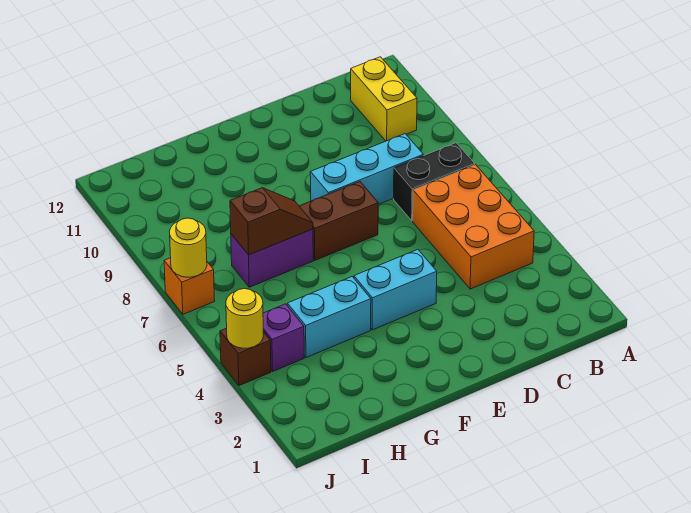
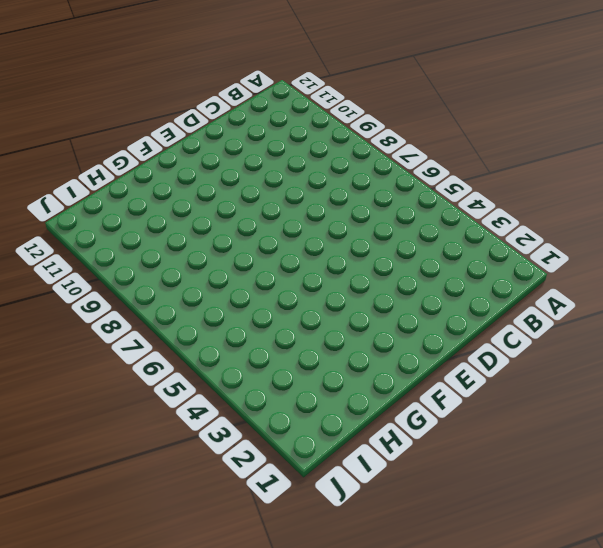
none -> orange brick B4:C6 level 1
none -> black brick B7:C7 level 1
none -> yellow brick B10:B11 level 1

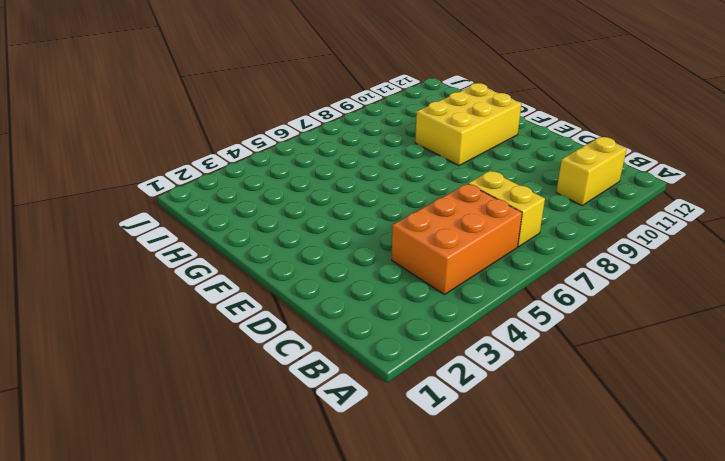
yellow brick B7:C7 level 1 -> black brick B7:C7 level 1
yellow brick F9:G11 level 1 -> none
none -> cyan brick C8:E8 level 1
none -> cyan brick E4:F4 level 1
none -> brown brick E7:F7 level 1

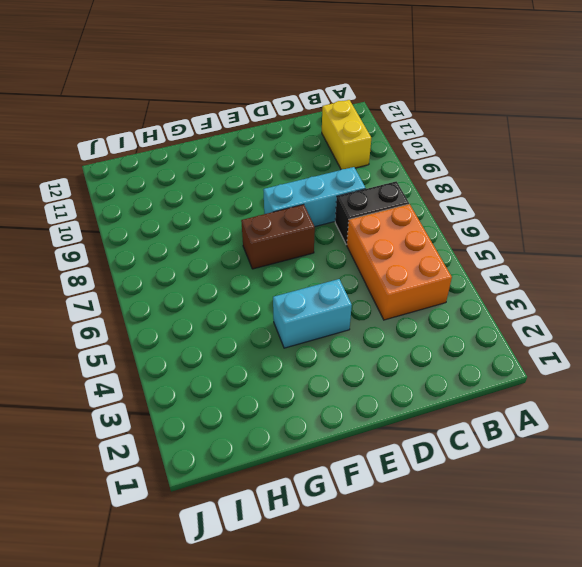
none -> cyan brick G4:H4 level 1
none -> purple brick G7:H7 level 1
none -> purple brick I4 level 1

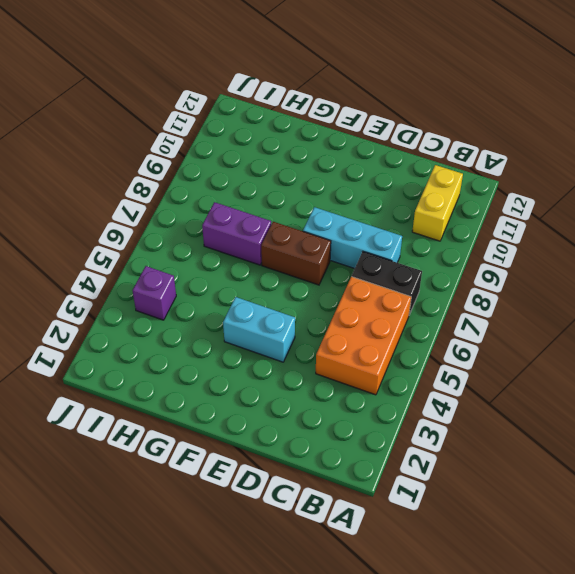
none -> cyan brick G4:H4 level 1
none -> brown brick J4 level 1
none -> orange brick J7 level 1

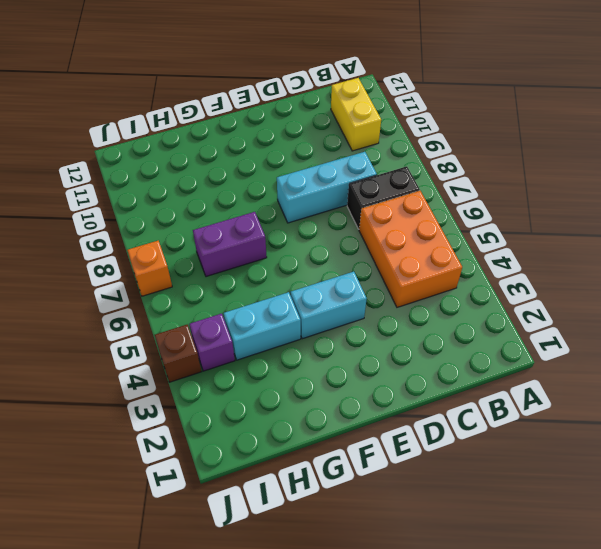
none -> brown brick E7:F7 level 1
none -> brown slope G7:H7 level 2 top H
none -> yellow round brick J4 level 2

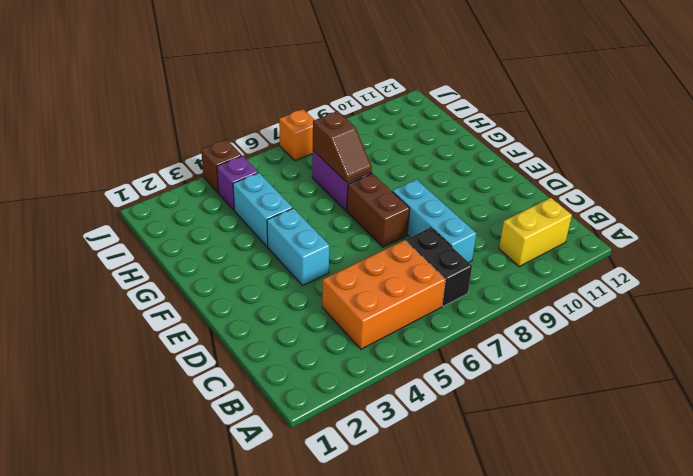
none -> yellow round brick J4 level 2
none -> yellow round brick J7 level 2

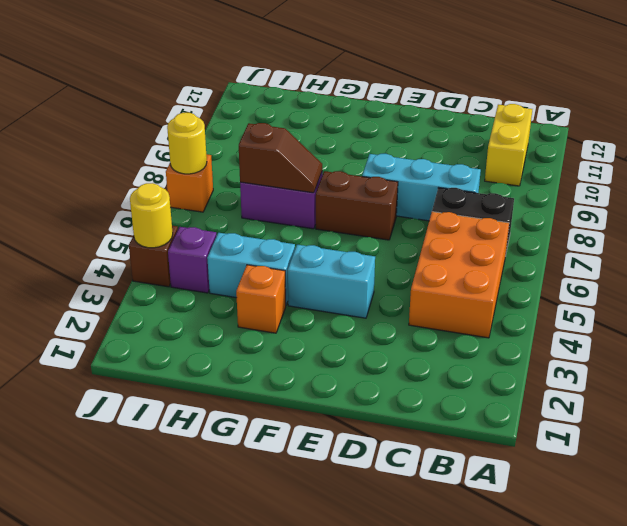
orange brick G3 level 1 -> none

